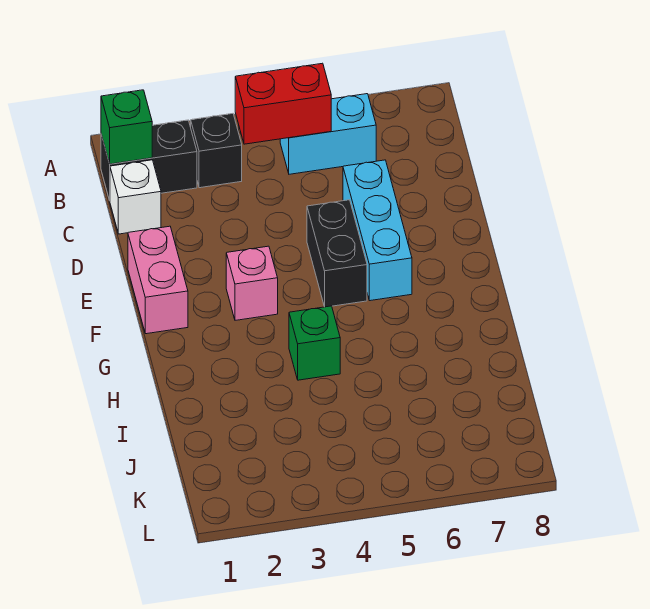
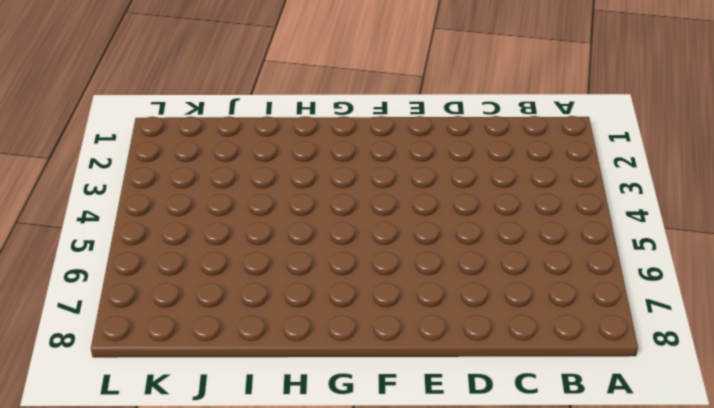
none -> black brick B1:B2 level 1
none -> black brick B3 level 1

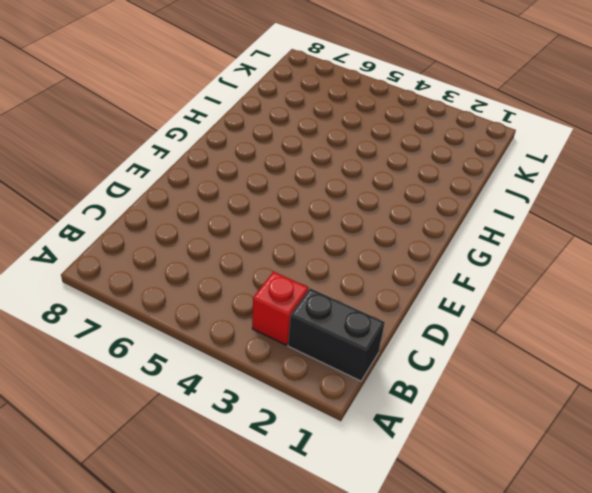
red brick B3 level 1 -> black brick B3 level 1
none -> cyan brick B5:B6 level 1
none -> white brick C1 level 1

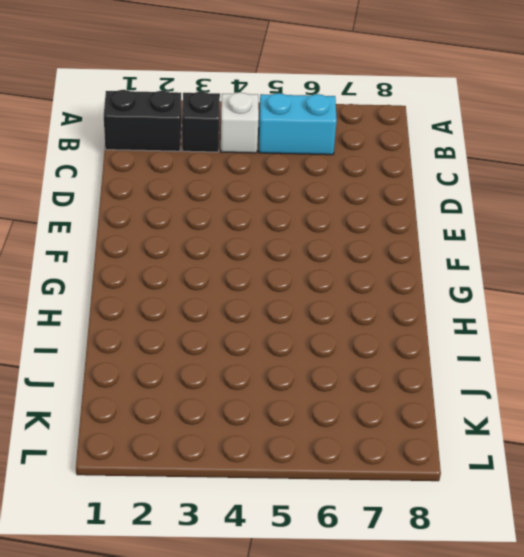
white brick B4 level 1 -> white brick C1 level 1
none -> cyan brick D6:F6 level 1
none -> pink brick E1:F1 level 1

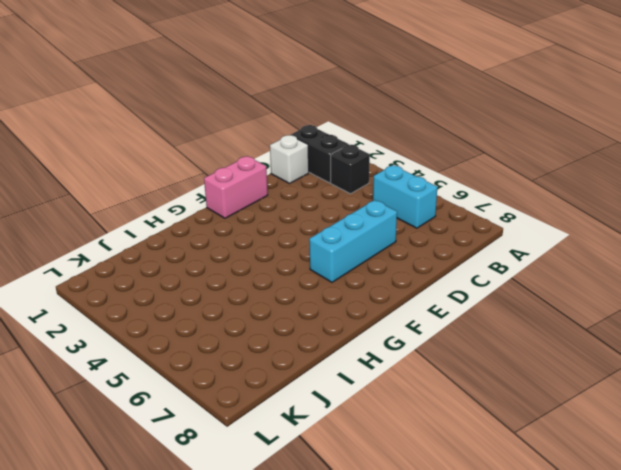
none -> black brick E5:F5 level 1
none -> pink brick F3 level 1

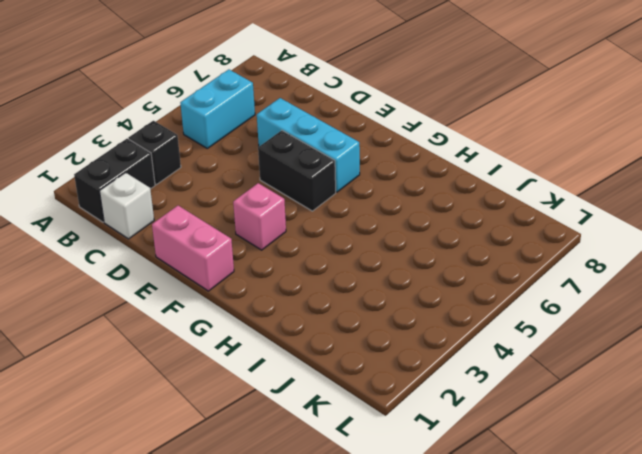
none -> green brick H4 level 1
none -> green brick B1 level 2

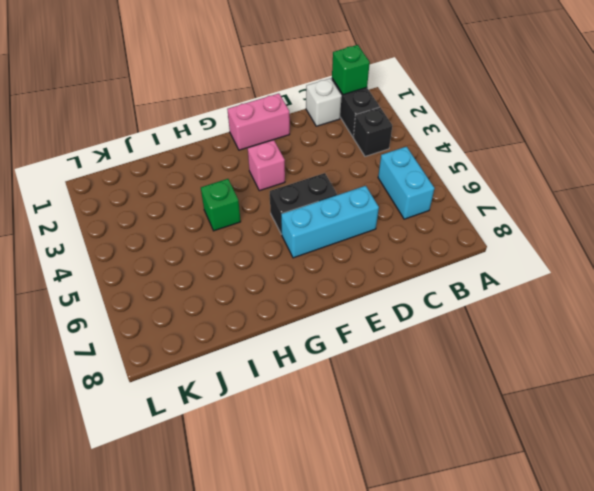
none -> red brick B4:B5 level 2

